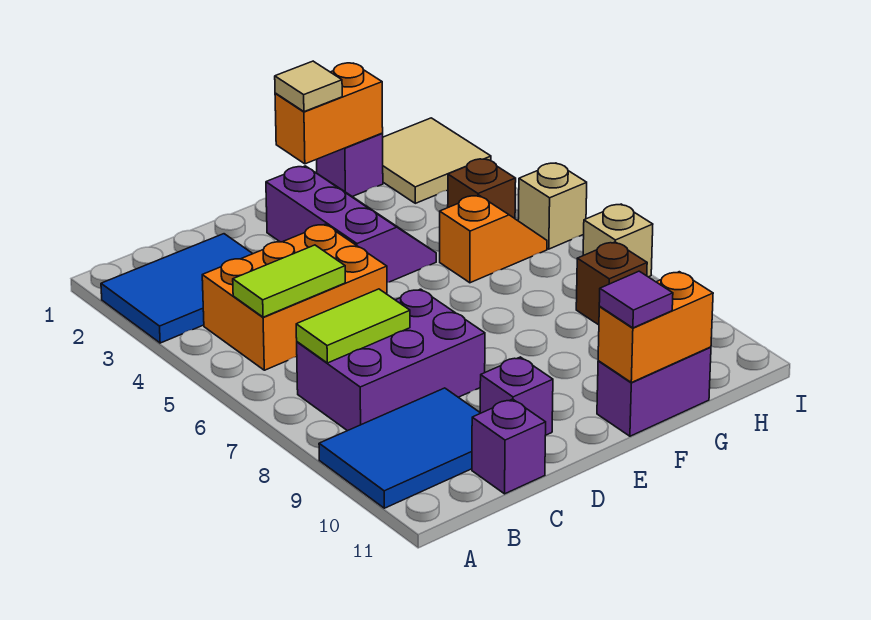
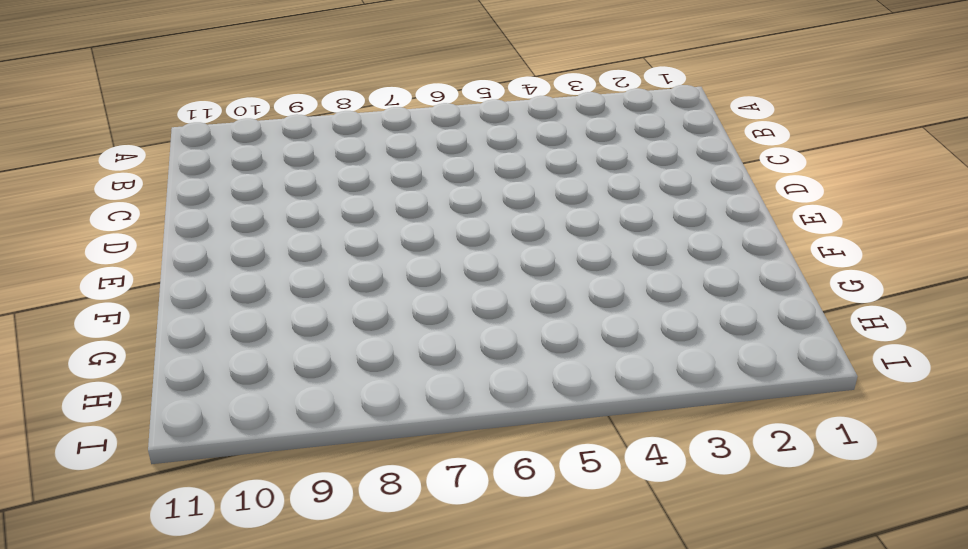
none -> blue tile A2:C3 level 1
none -> blue tile A9:C10 level 1
none -> orange brick B4:D5 level 1

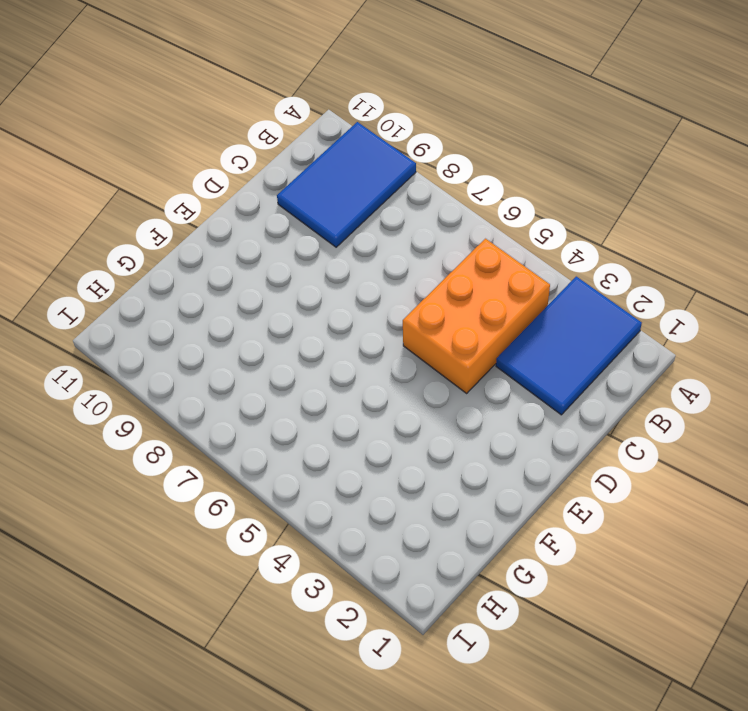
none -> purple brick B7:D8 level 1
none -> purple brick C11 level 1
none -> purple brick D10 level 1

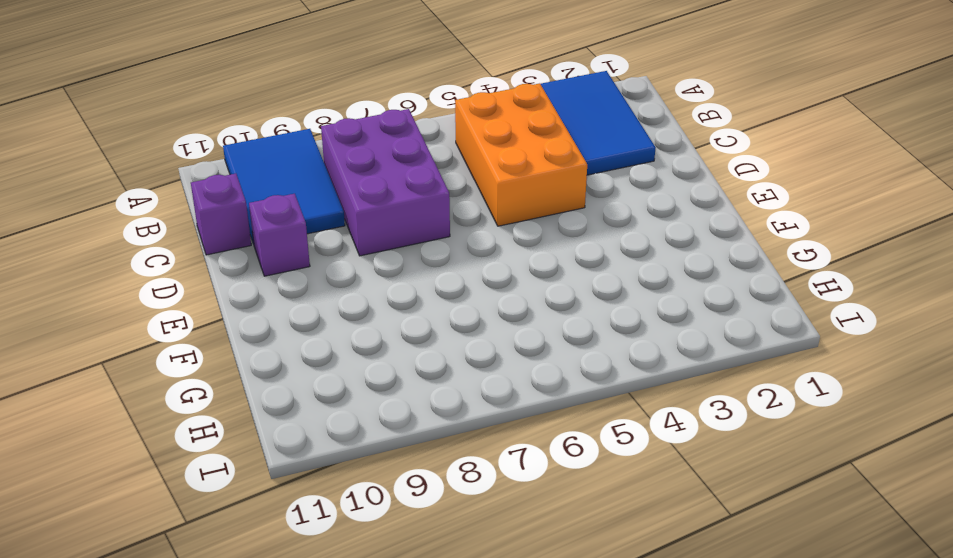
none -> purple slope E2:F4 level 1 top E
none -> purple brick F11:G11 level 1
none -> purple brick G1 level 1

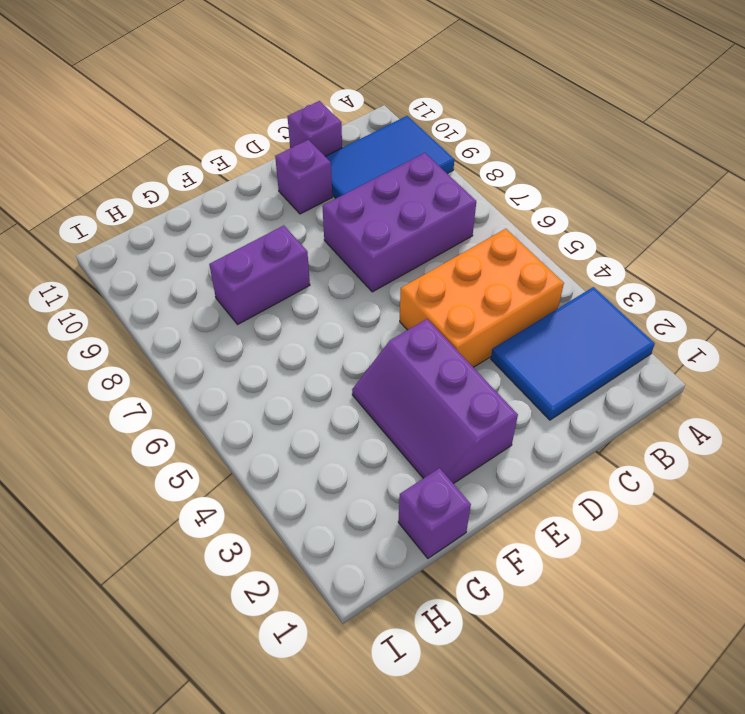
purple brick F8:G8 level 1 -> purple brick F11:G11 level 1
none -> orange slope G5:H5 level 1 top G
none -> tan tile H1:I2 level 1
none -> brown brick H4 level 1

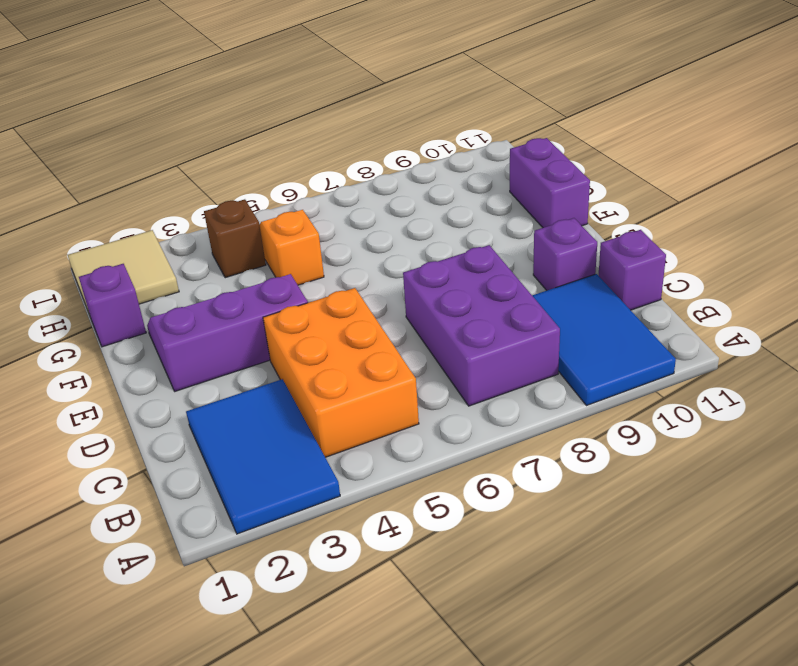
none -> brown brick H8 level 1
none -> tan brick I5 level 1
none -> tan brick I7 level 1

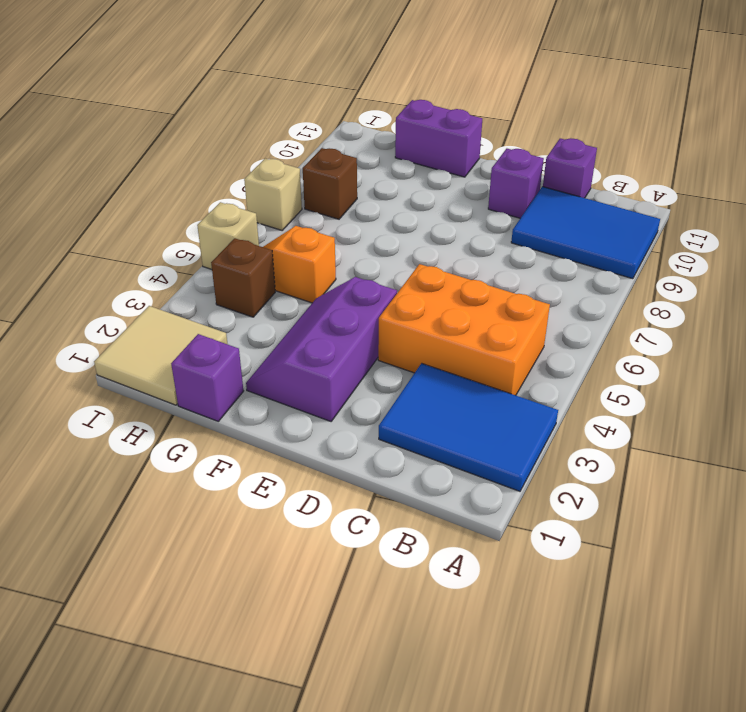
none -> purple brick B7:D8 level 1
none -> lime tile B5:C5 level 2
none -> lime tile B7:C7 level 2

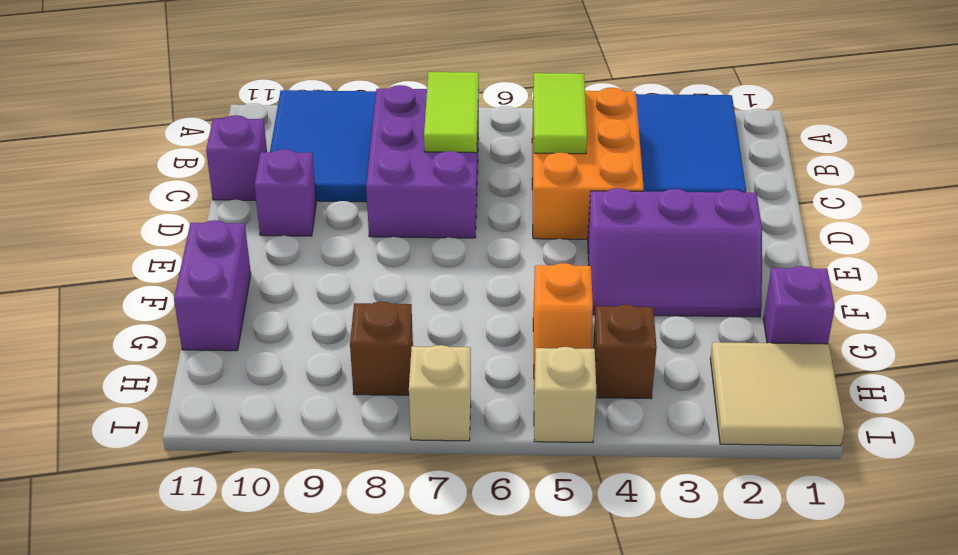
none -> orange brick F1:G1 level 2
none -> orange brick F11:G11 level 2
none -> tan tile F1 level 3

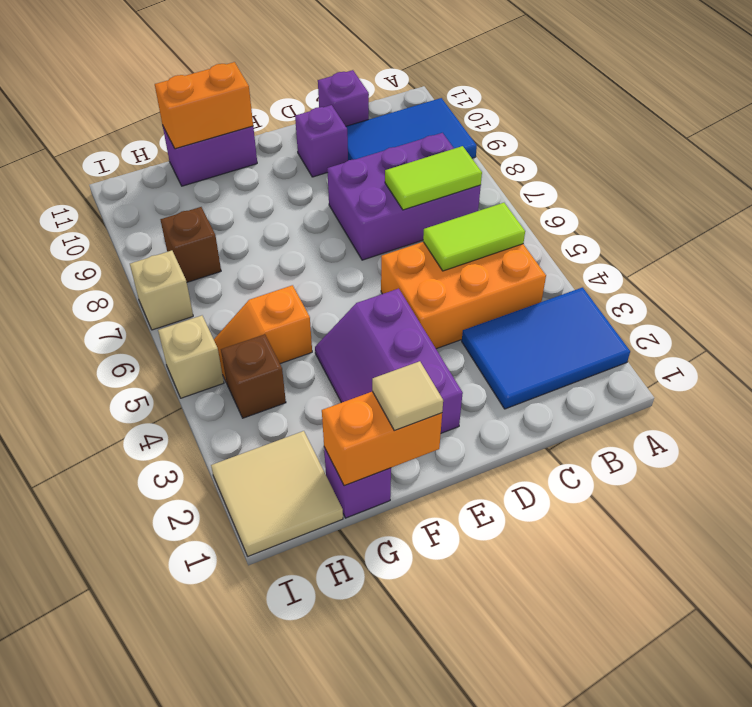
none -> purple tile F11 level 3

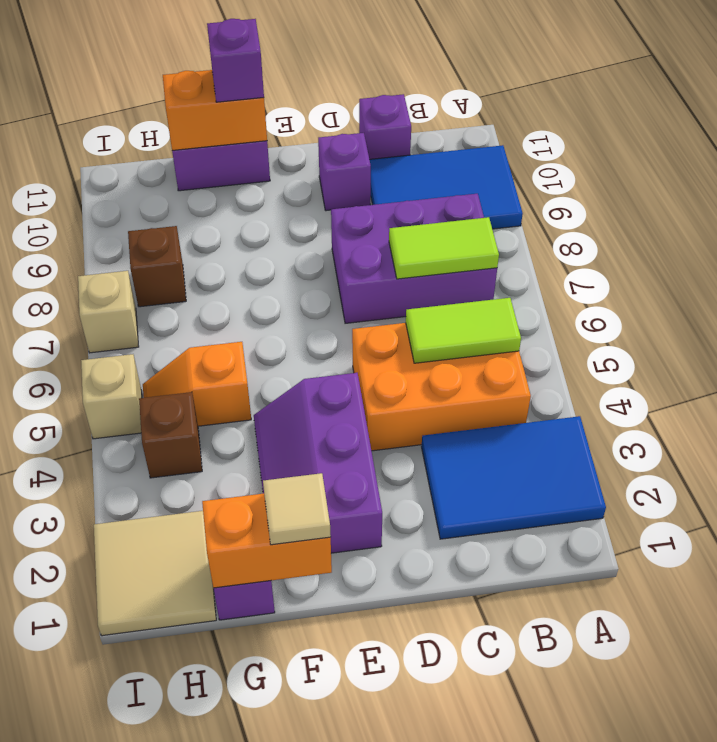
purple brick F11 level 3 -> purple tile F11 level 3

